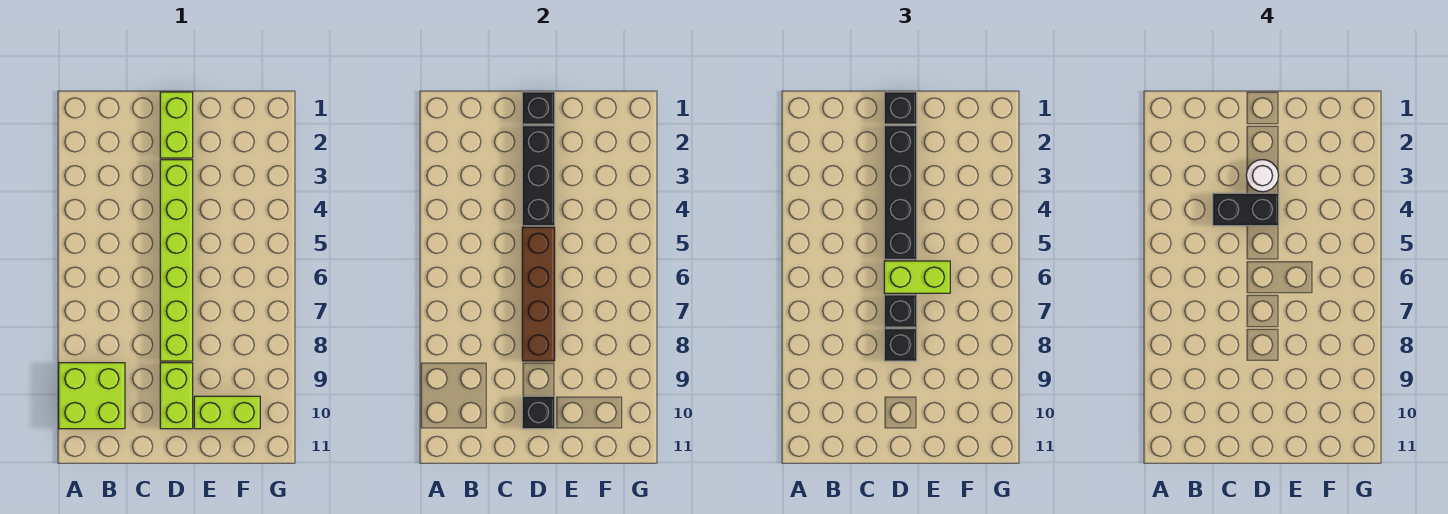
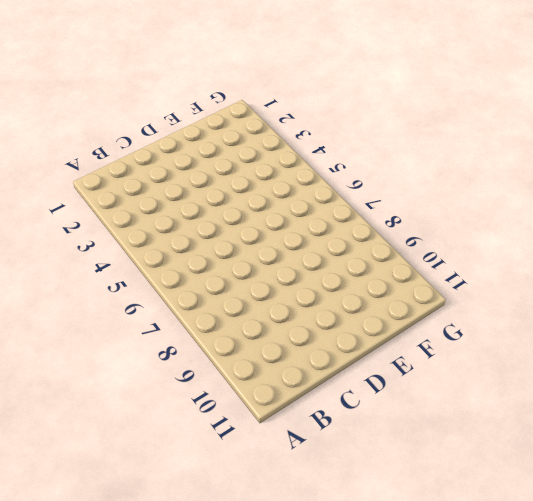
none -> lime brick A9:B10 level 1
none -> lime brick D1:D2 level 1
none -> lime brick D3:D8 level 1

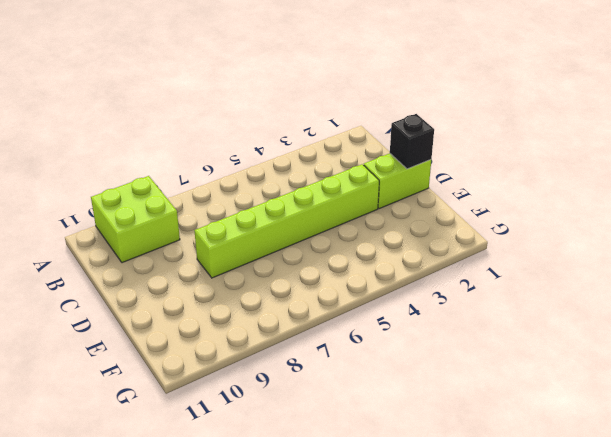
none -> lime brick D9:D10 level 1
none -> lime brick E10:F10 level 1
none -> black brick D2:D4 level 2

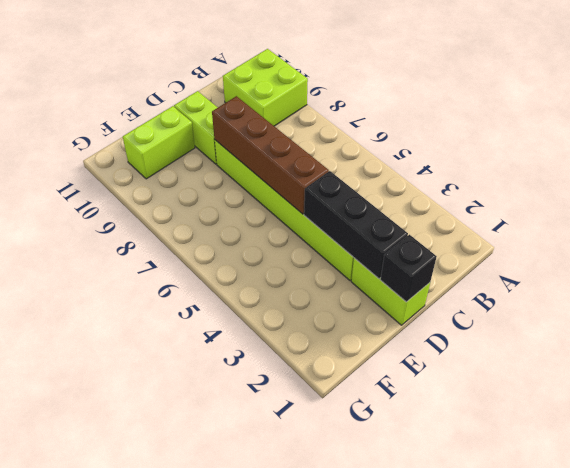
none -> black brick D10 level 2
none -> black brick D1 level 3
none -> black brick D2:D5 level 3

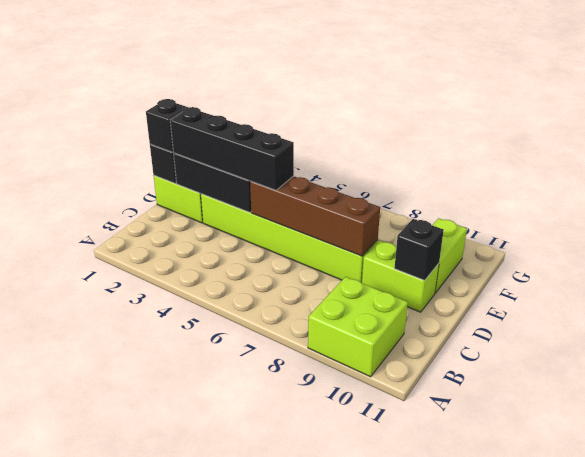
none -> lime brick D6:E6 level 3
none -> black brick D7 level 3
none -> black brick D8 level 3

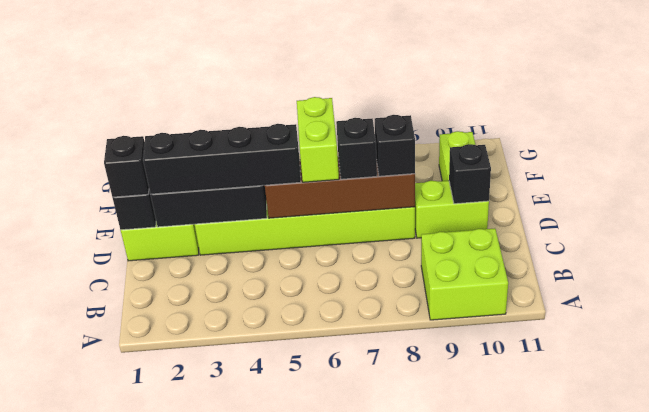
none -> black brick C4:D4 level 4
none -> white round brick D3 level 4

